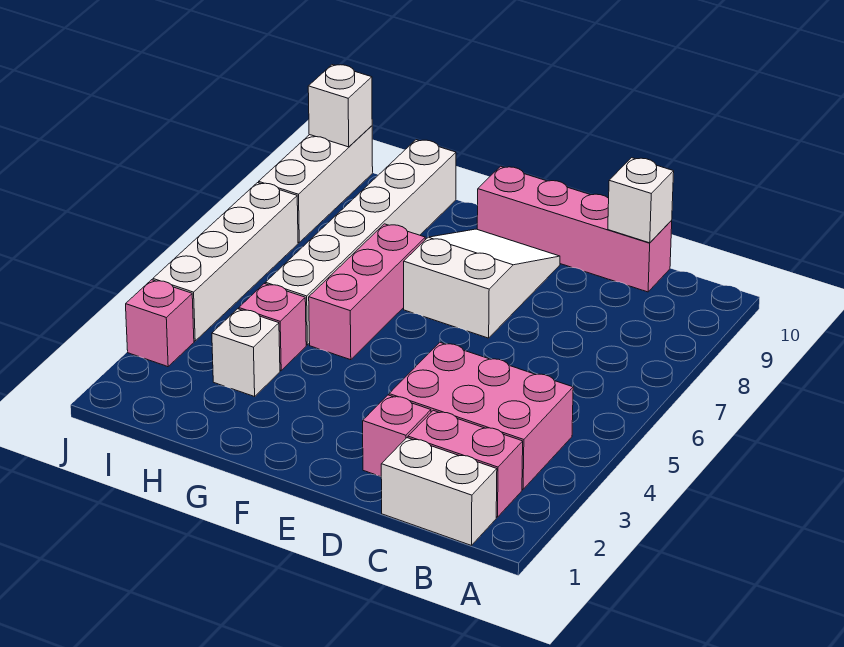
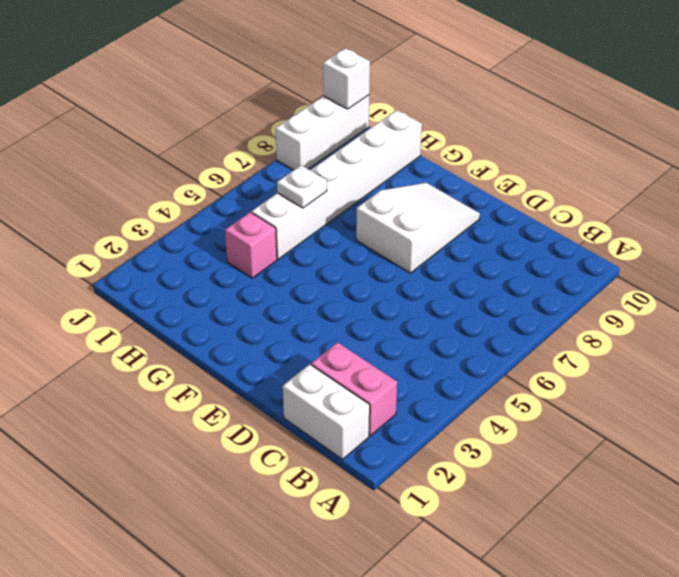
white plate H6 level 2 -> none
none -> pink brick B3:D4 level 1
none -> pink brick C10:F10 level 1
none -> pink brick D2 level 1

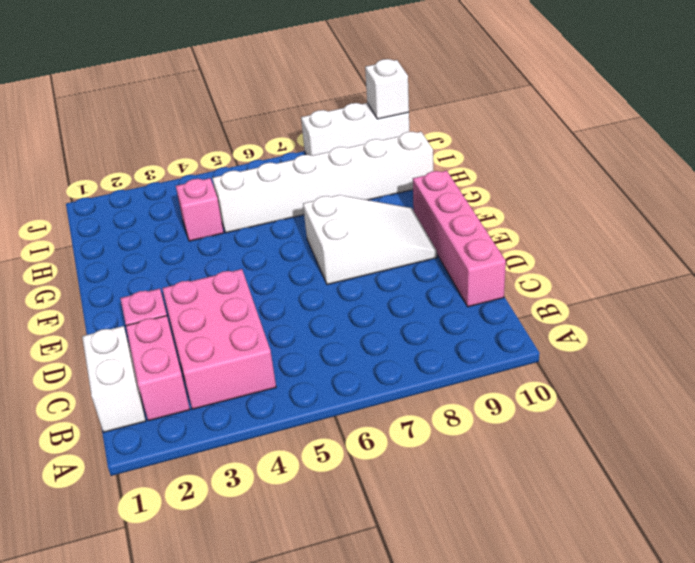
none -> pink brick G5:G7 level 1
none -> white brick H3 level 1
none -> pink brick J3 level 1

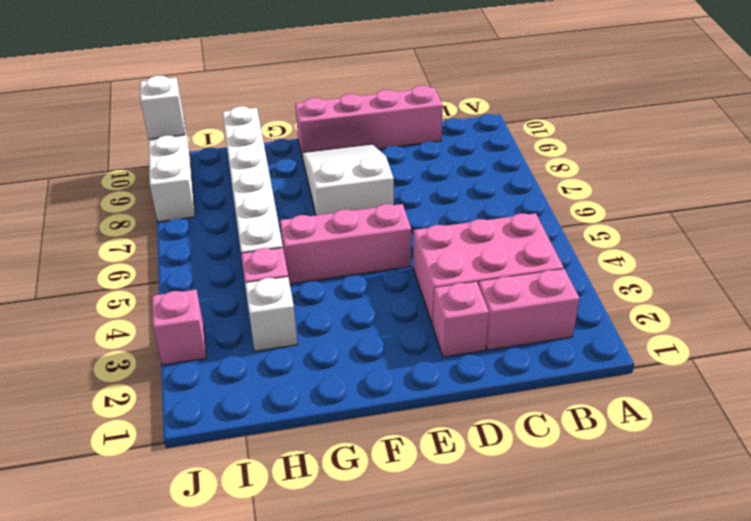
pink brick E5:G5 level 1 -> pink brick G5:G7 level 1
none -> white brick B1:C1 level 1
none -> white brick J4:J7 level 1
none -> white brick C10 level 2

